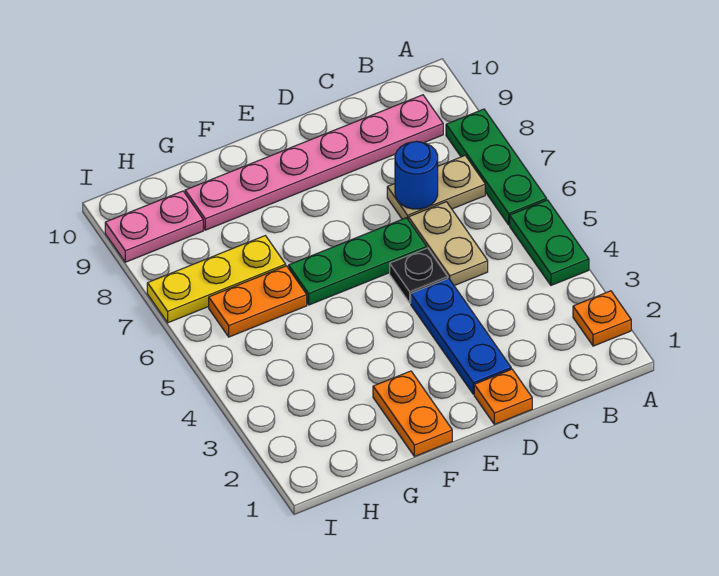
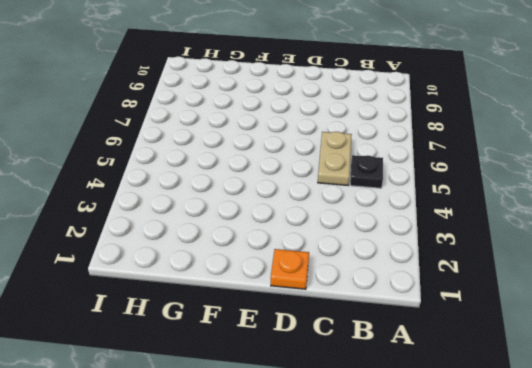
black plate B5 level 1 -> black plate D5 level 1
none -> orange plate A2 level 1
none -> green plate A4:A5 level 1
none -> green plate A6:A8 level 1

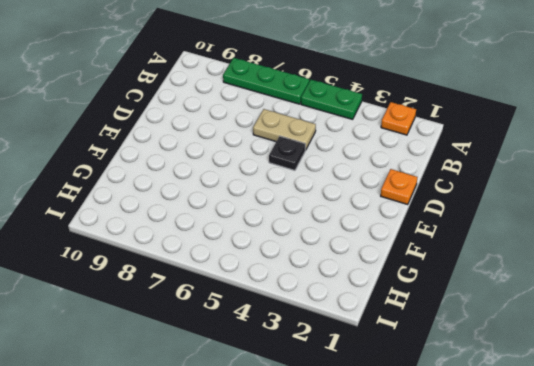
none -> tan plate B7:C7 level 1
none -> pink plate B9:G9 level 1
none -> blue plate D2:D4 level 1

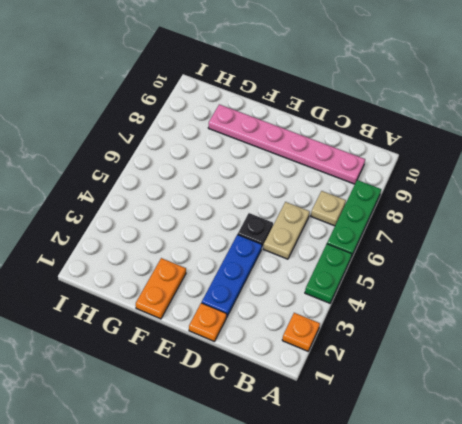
tan plate B7 level 1 -> tan plate B7:C7 level 1
none -> green plate D6:F6 level 1
none -> orange plate G6:H6 level 1
none -> yellow plate G7:I7 level 1

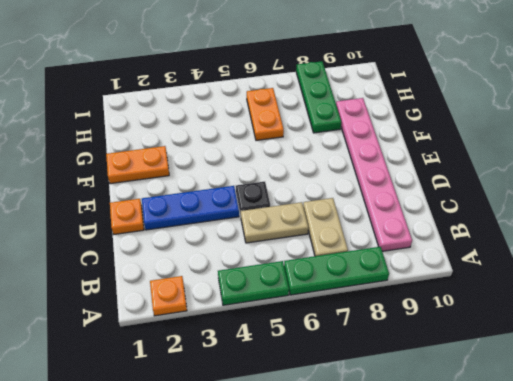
green plate G8:I8 level 1 -> green plate D6:F6 level 1
none -> yellow plate G7:I7 level 1
none -> pink plate H9:I9 level 1
none -> blue round brick C7 level 2

